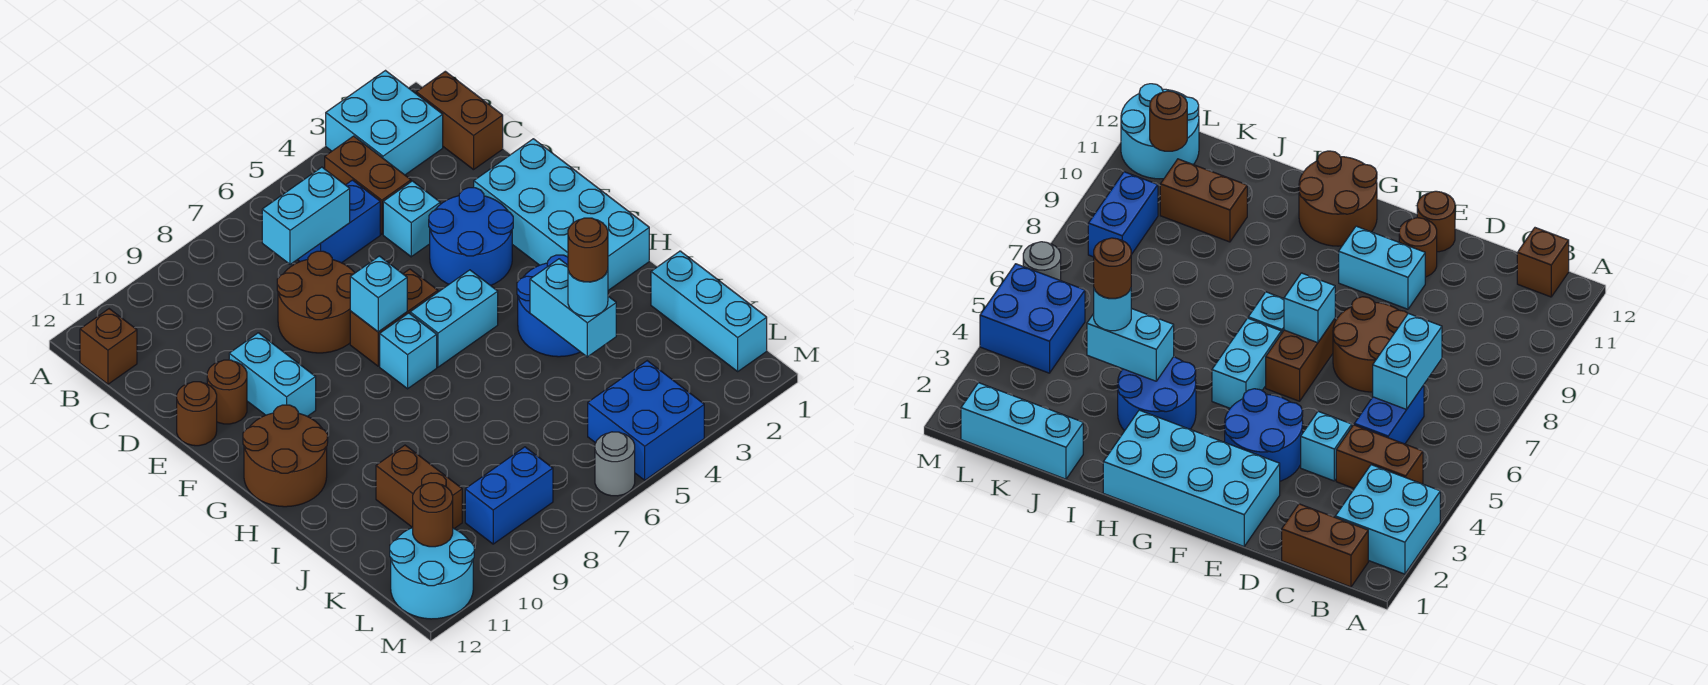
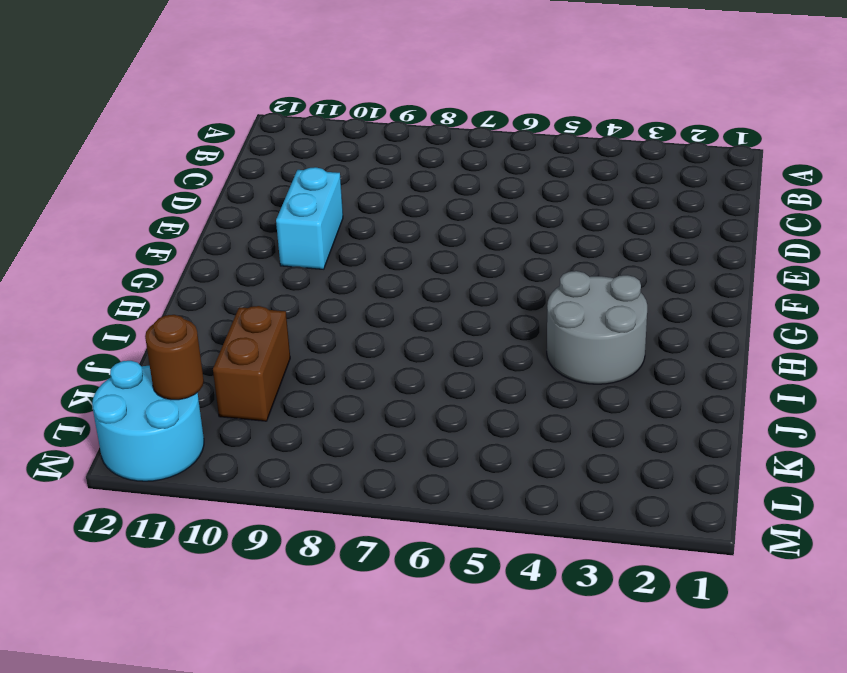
grey round brick H3:I4 level 1 -> blue round brick H3:I4 level 1
none -> cyan brick A2:B3 level 1
none -> brown brick B1:C1 level 1
none -> brown brick B4:C4 level 1

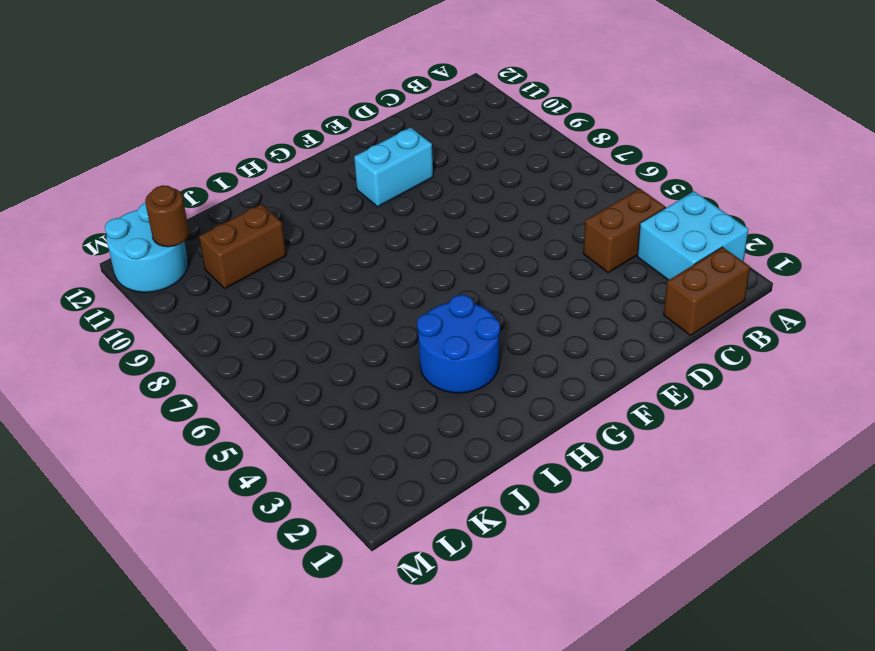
none -> brown brick B12 level 1
none -> blue brick C5:C6 level 1
none -> cyan brick D4 level 1

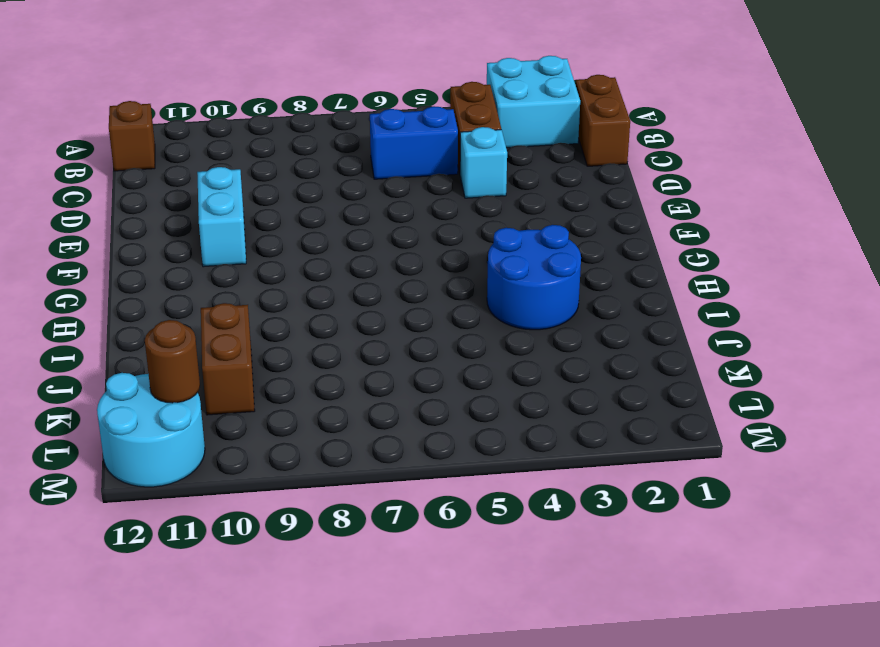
none -> brown round brick D7:E8 level 1
none -> cyan brick E1:H2 level 1
none -> blue round brick E3:F4 level 1

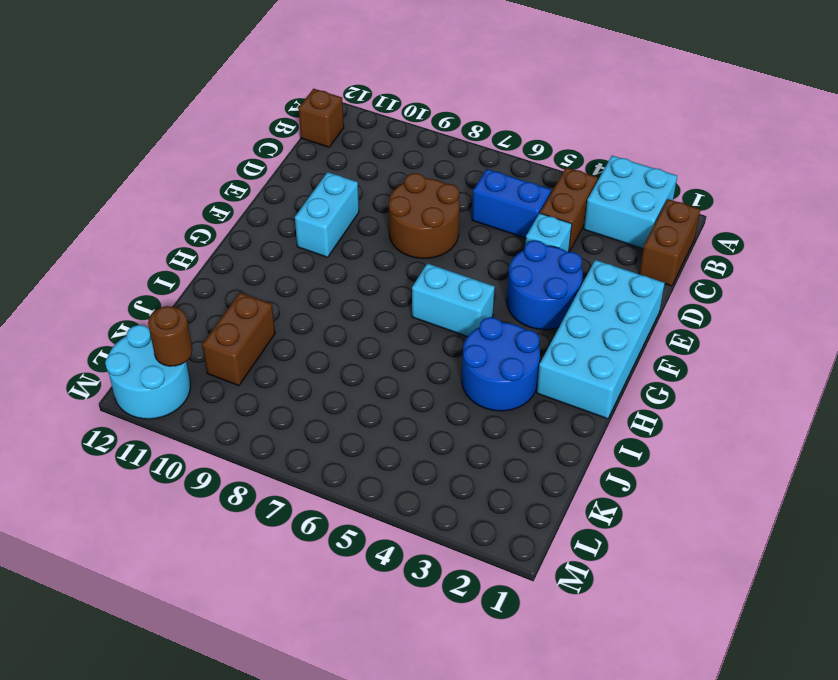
none -> brown round brick E11 level 1
none -> brown round brick E12 level 1
none -> brown brick F6:F7 level 1

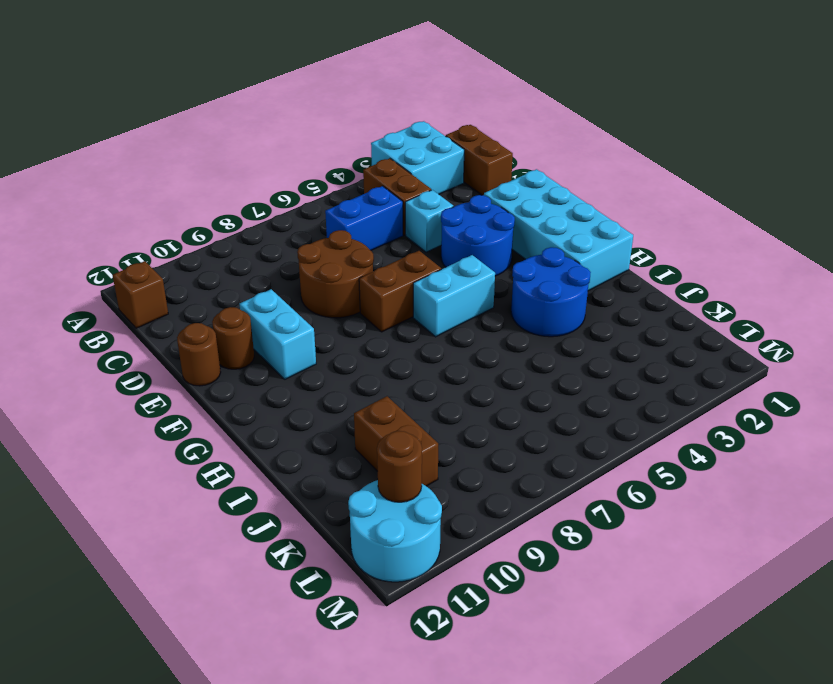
none -> cyan brick G7 level 1
none -> brown round brick G11:H12 level 1
none -> cyan brick J1:L1 level 1

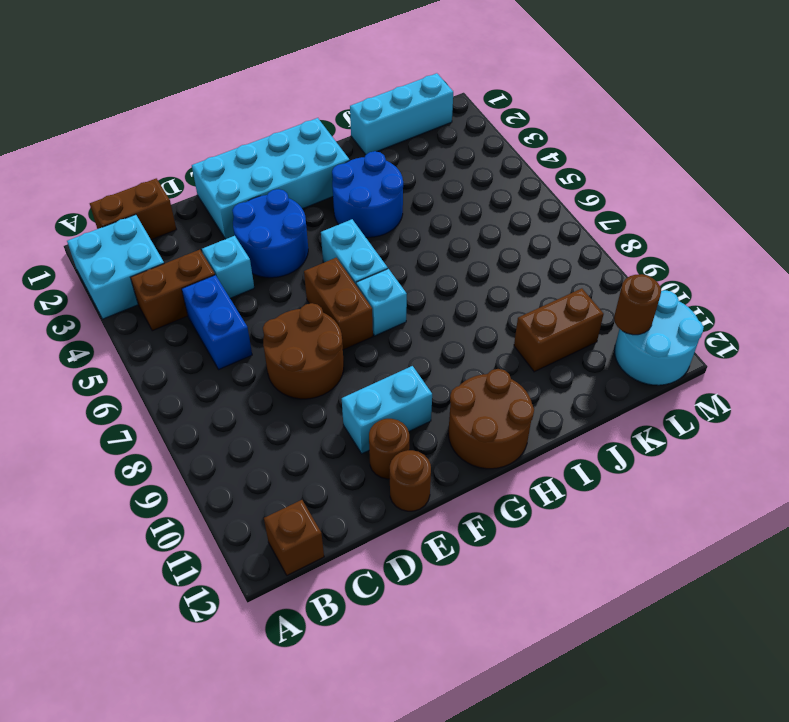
none -> blue brick L4:M5 level 1
none -> blue brick L8:L9 level 1
none -> grey round brick M6 level 1

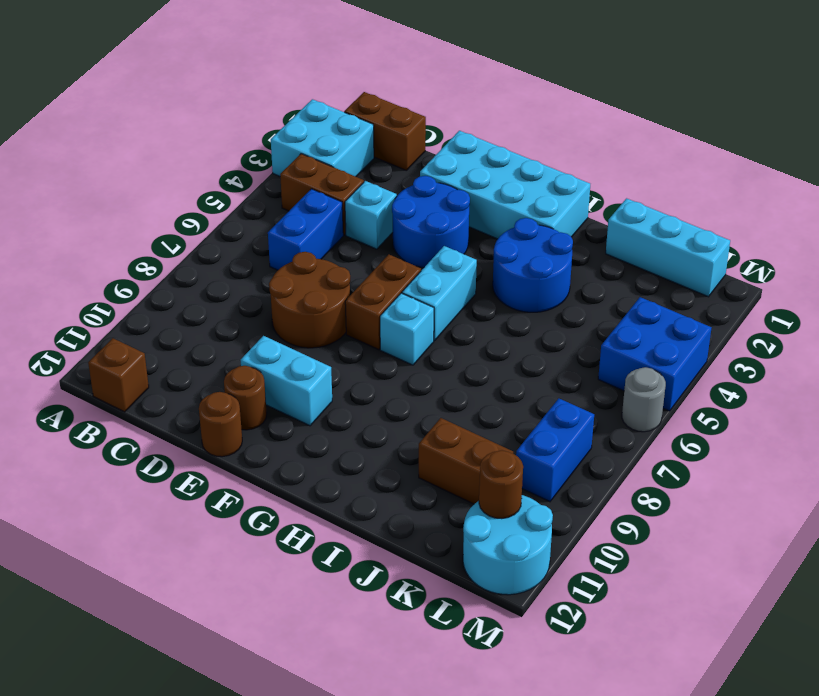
none -> brown round brick G11:H12 level 1
none -> cyan brick C6:C7 level 2
none -> cyan brick F7 level 2

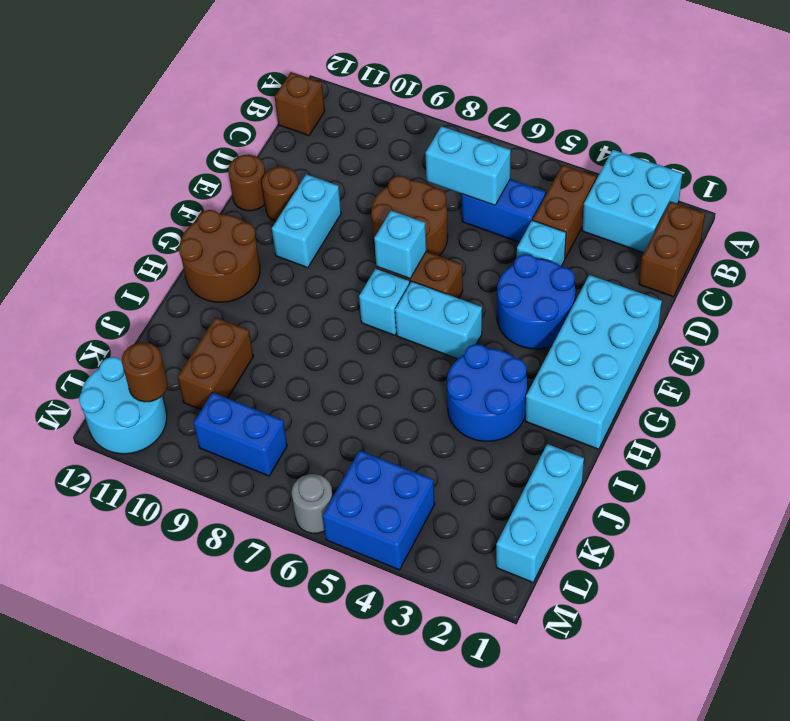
none -> cyan brick I4:J4 level 2
none -> cyan round brick J4 level 3
none -> brown round brick J4 level 4

